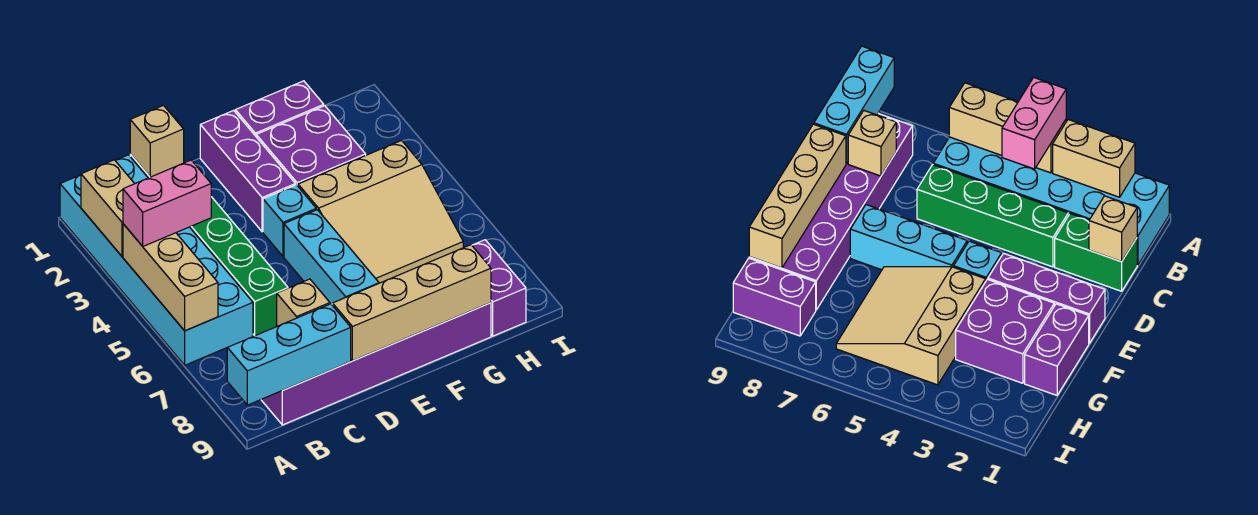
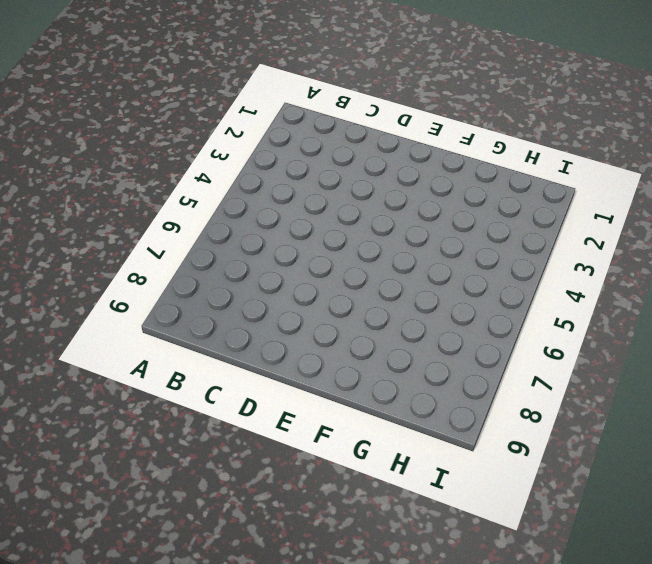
none -> cyan brick A1:B6 level 1
none -> purple brick B8:G9 level 1
none -> green brick C1:C2 level 1

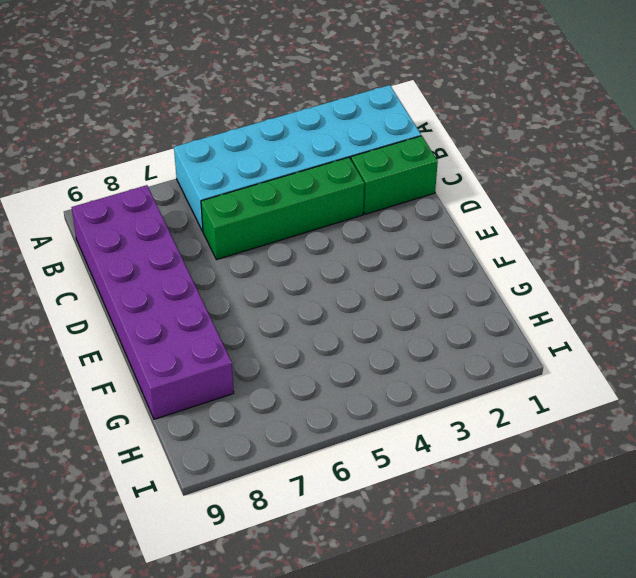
none -> purple brick E1:E3 level 1
none -> cyan brick E4 level 1
none -> cyan brick E5:E7 level 1

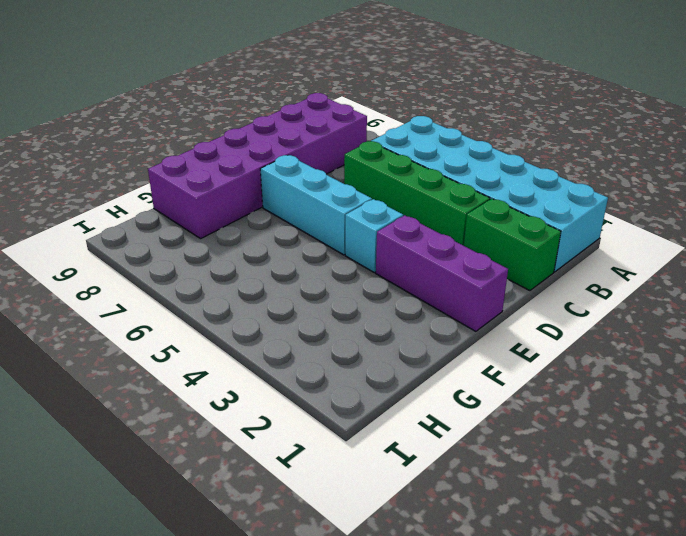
none -> purple brick F1:G1 level 1
none -> purple brick F2:G3 level 1
none -> tan slope F4:H6 level 1 top 4

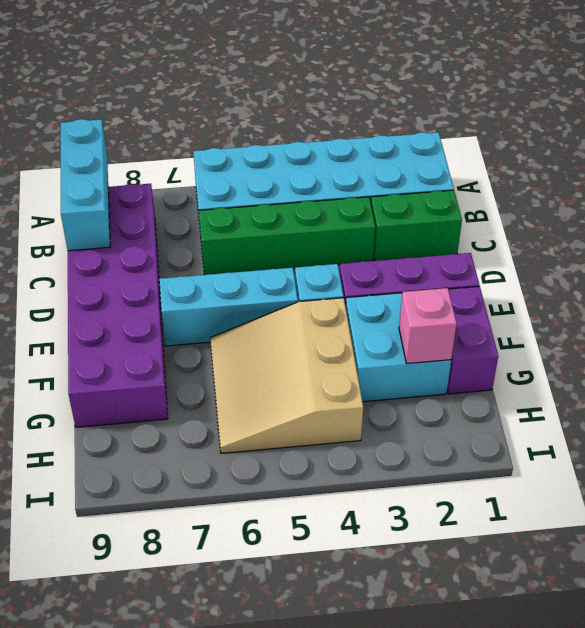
cyan brick F2:G3 level 1 -> purple brick F2:G3 level 1
pink brick G2 level 2 -> none
none -> purple brick H8:H9 level 1
none -> tan brick A2:A3 level 2
none -> tan brick A4:A6 level 2

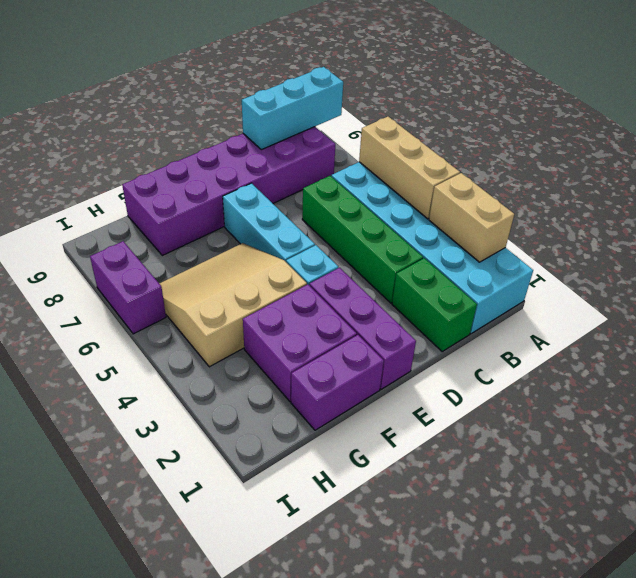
purple brick I6:I7 level 1 -> purple brick H8:H9 level 1
none -> tan brick C1 level 2
none -> tan brick C8 level 2
none -> tan brick D9:G9 level 2

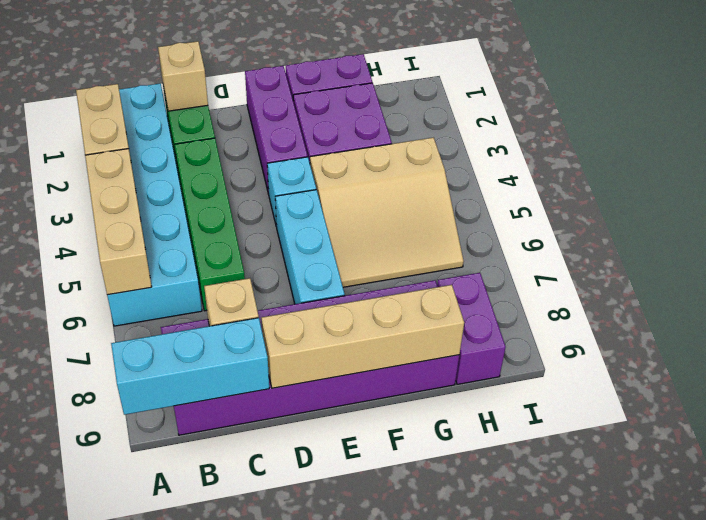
none -> pink brick A4:B4 level 3

